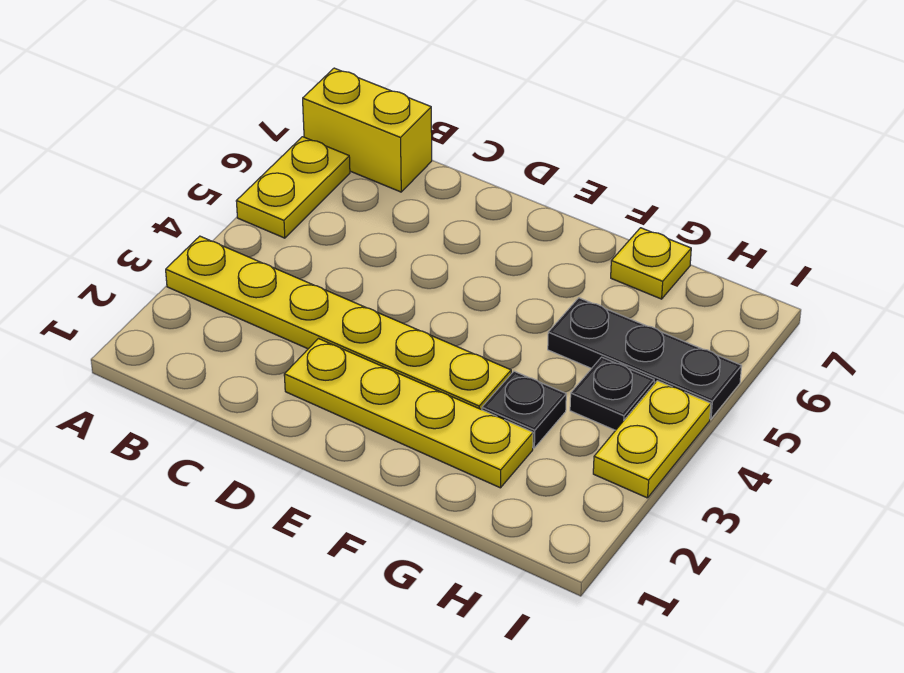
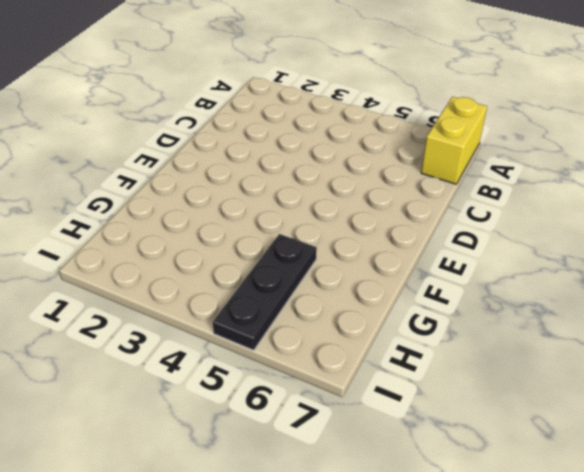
none -> yellow plate A3:F3 level 1
none -> yellow plate A5:A6 level 1

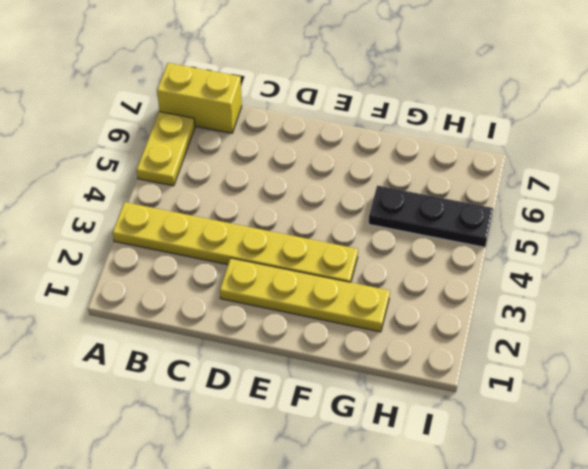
none -> black plate G3 level 1
none -> yellow plate G7 level 1

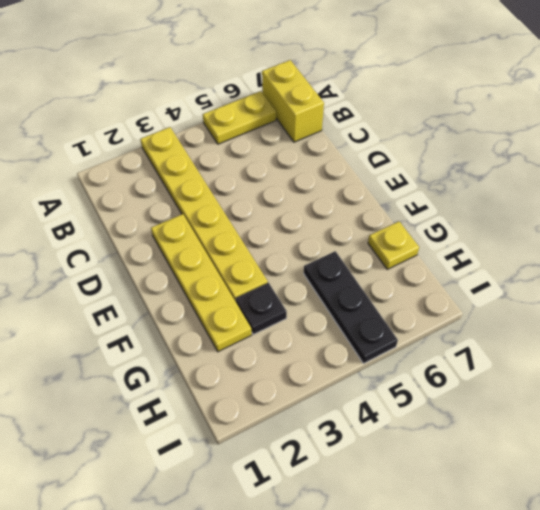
none -> black plate H4 level 1
none -> yellow plate I3:I4 level 1

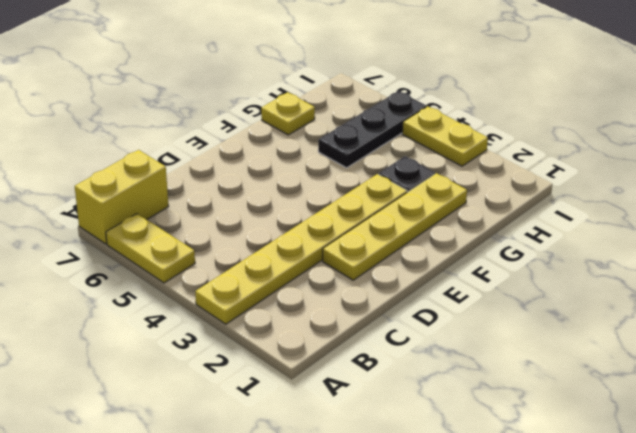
none -> black plate H4 level 1

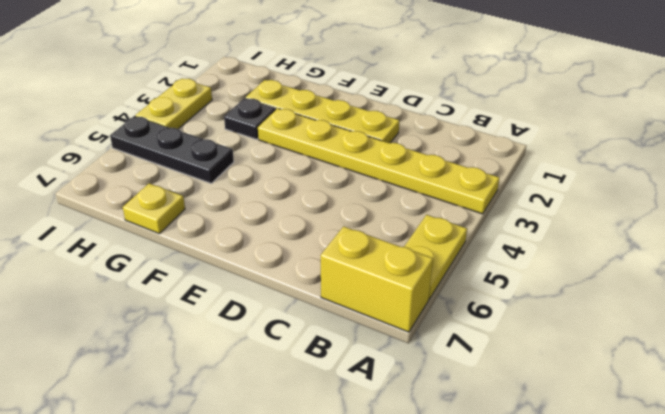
none -> black plate H4 level 1

